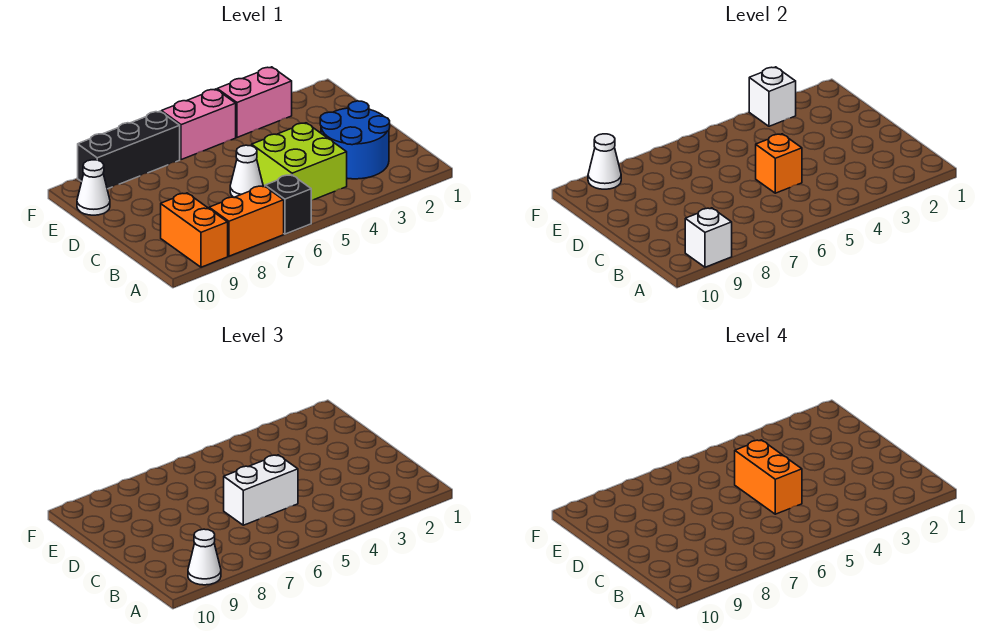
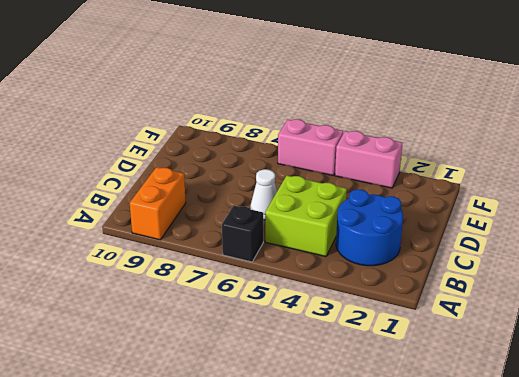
none -> orange brick A7:A8 level 1
none -> white cone E10 level 1
none -> black brick F7:F9 level 1

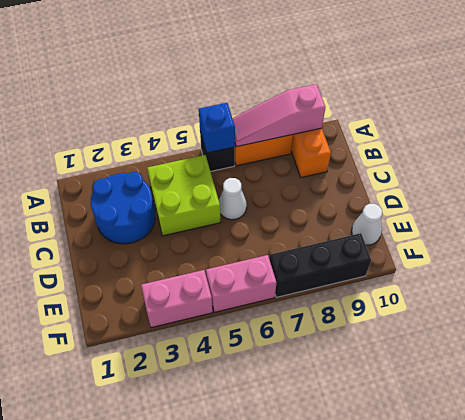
blue brick A6 level 2 -> none
pink slope A7:A9 level 2 top 9 -> white brick A9 level 2
none -> orange brick C5 level 2
none -> white brick F3 level 2
none -> white cone F9 level 2

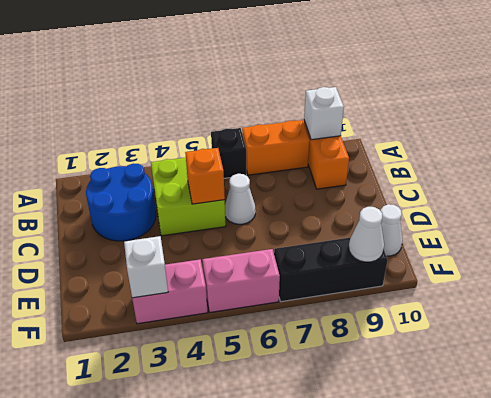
none -> white cone A9 level 3
none -> white brick C5:C6 level 3
none -> orange brick C5:D5 level 4

